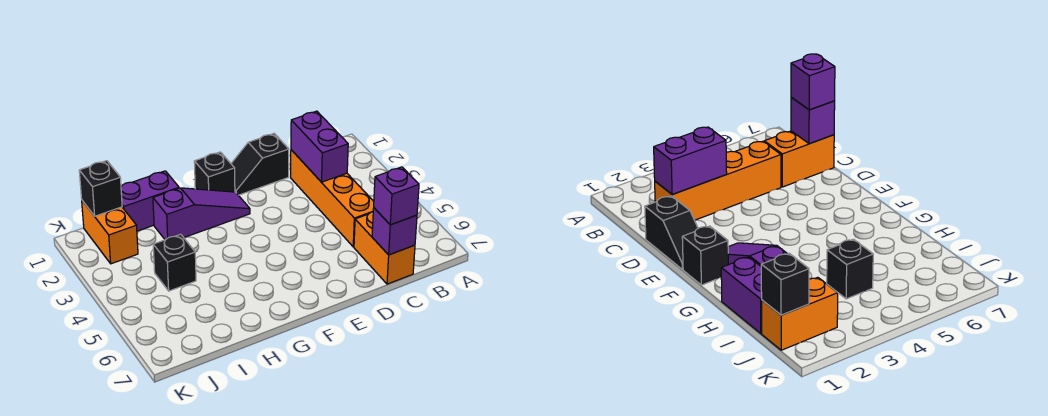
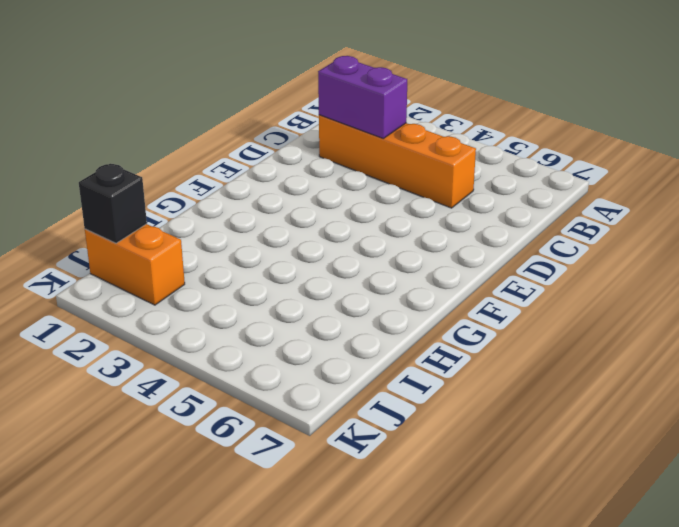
none -> orange brick C6:C7 level 1
none -> black slope D1:E1 level 1 top D
none -> black brick F1 level 1

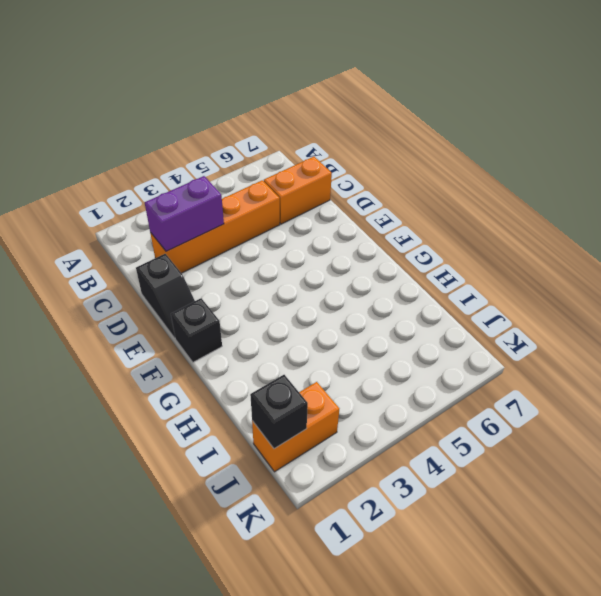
none -> purple slope F2:H2 level 1 top H
none -> purple brick H1:I1 level 1
none -> black brick I4 level 1

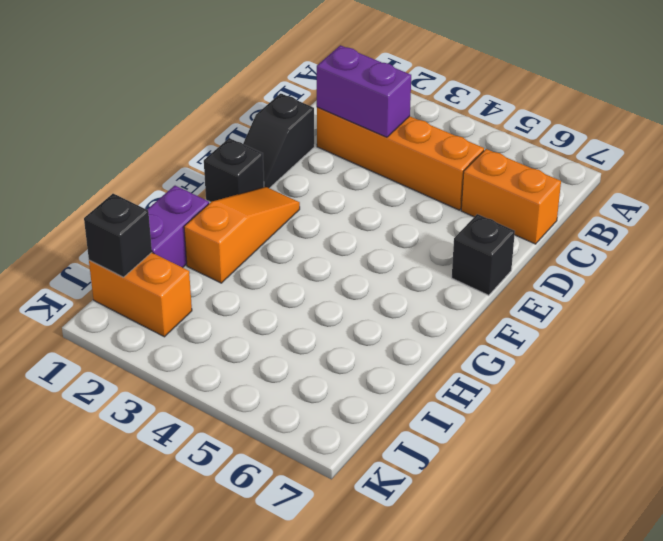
black brick E7 level 1 -> black brick I4 level 1
orange slope F2:H2 level 1 top H -> purple slope F2:H2 level 1 top H
none -> purple brick C7 level 2
none -> purple brick C7 level 3

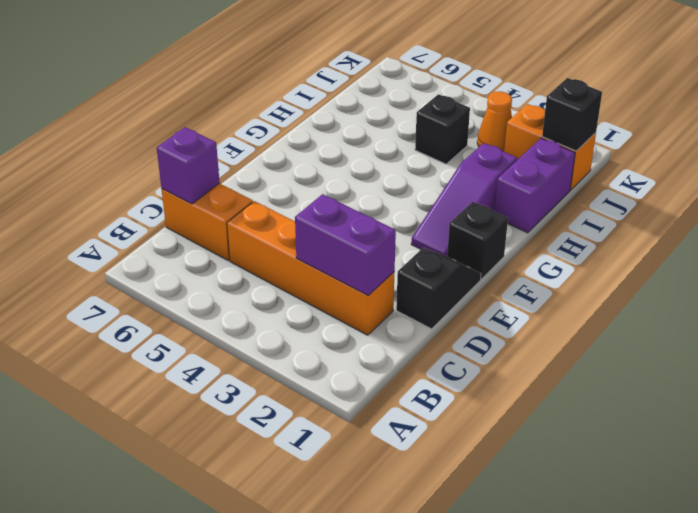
orange cone J3 level 1 -> none
none -> purple brick C7 level 3

